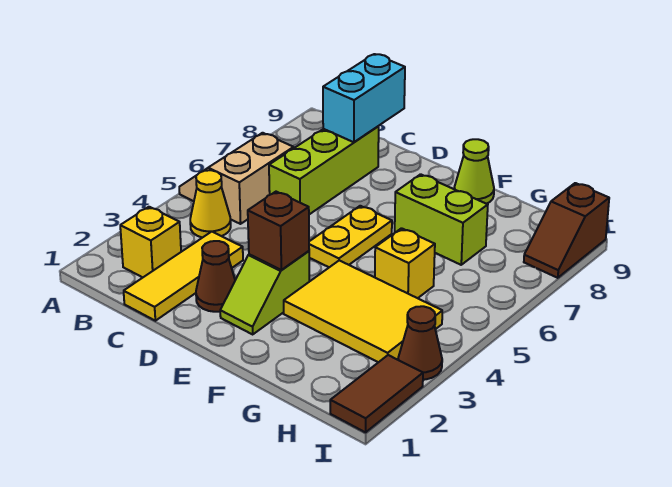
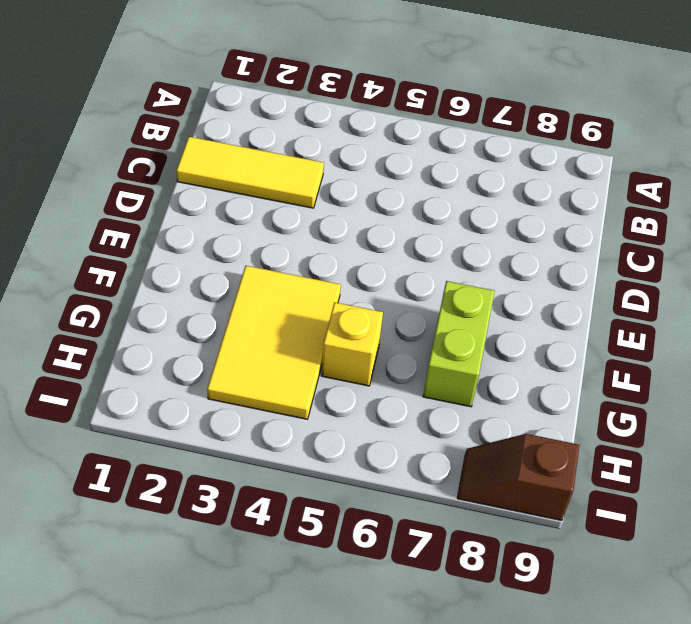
none -> tan slope A5:B6 level 1 top B
none -> yellow brick B2 level 1
none -> yellow cone B4 level 1

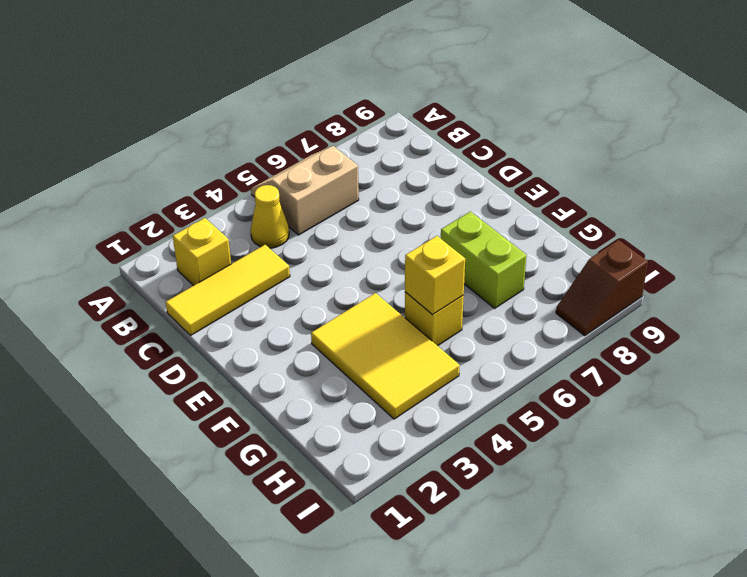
yellow brick G5 level 2 -> none
none -> lime brick C6:C8 level 1
none -> brown cone D2 level 1
none -> lime slope E2:E3 level 1 top 3

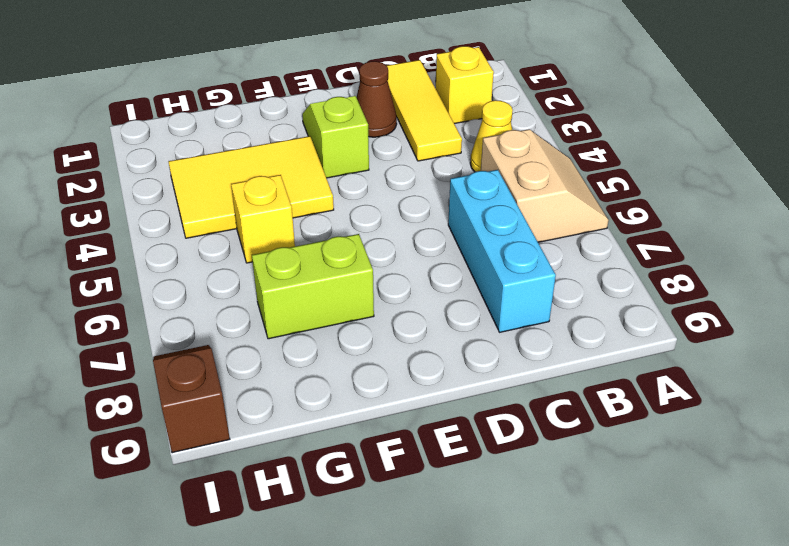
cyan brick C6:C8 level 1 -> lime brick C6:C8 level 1
none -> yellow plate E5:E6 level 1
none -> lime cone F9 level 1
none -> brown tile I1:I2 level 1

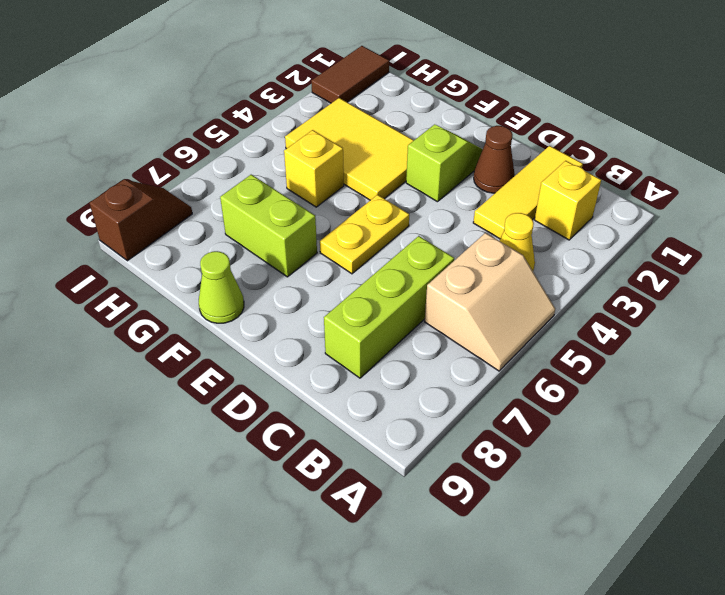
none -> brown cone I3 level 1
none -> cyan brick C8:C9 level 2
none -> brown brick E3 level 2

